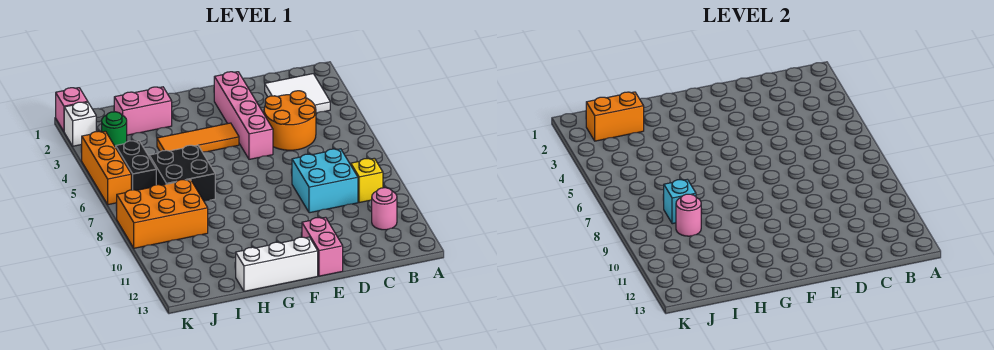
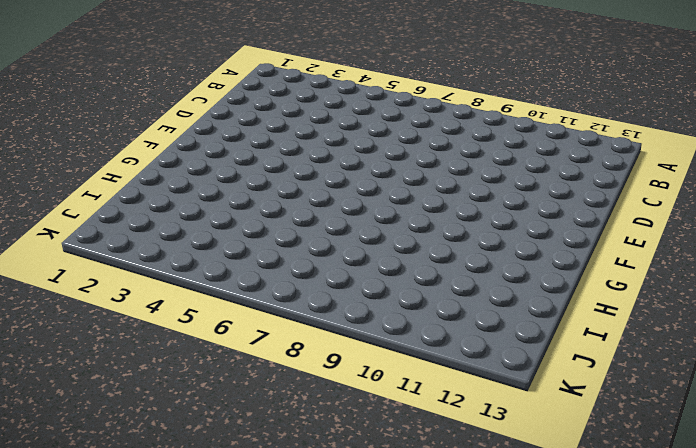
none -> white tile B2:C3 level 1
none -> yellow brick B9 level 1
none -> pink round brick B11 level 1

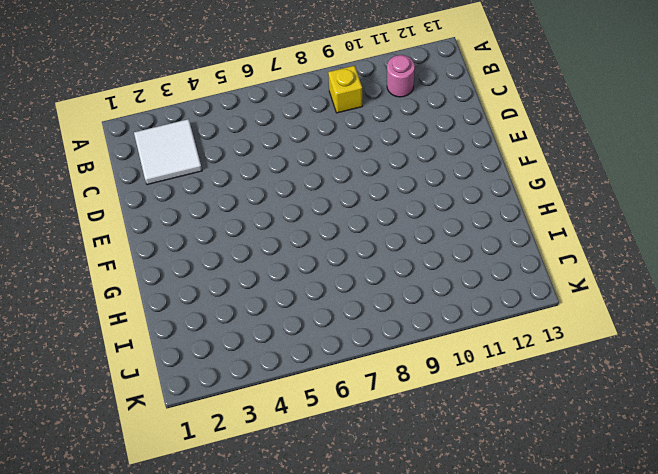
none -> orange round brick C4:D5 level 1
none -> cyan brick C8:D9 level 1
none -> pink brick E2:E5 level 1

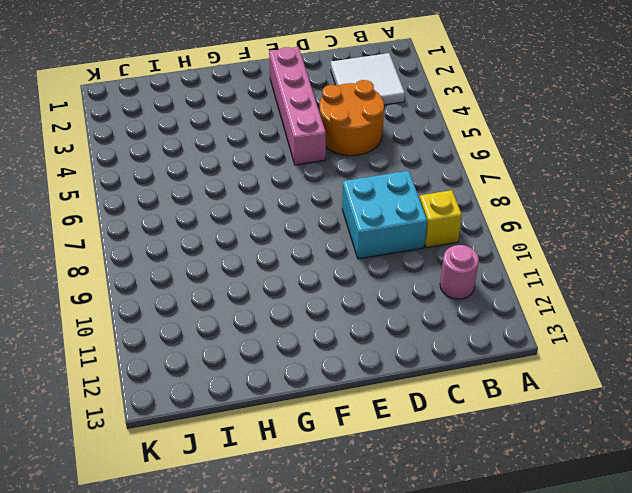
none -> pink brick E12:E13 level 1
none -> orange tile F4:H4 level 1
none -> white brick F13:H13 level 1

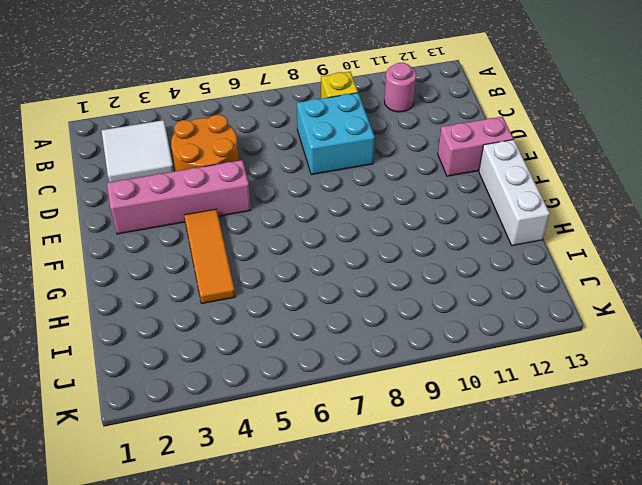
none -> pink brick H2:I2 level 1
none -> black brick H6:I7 level 1
none -> orange brick I8:K9 level 1

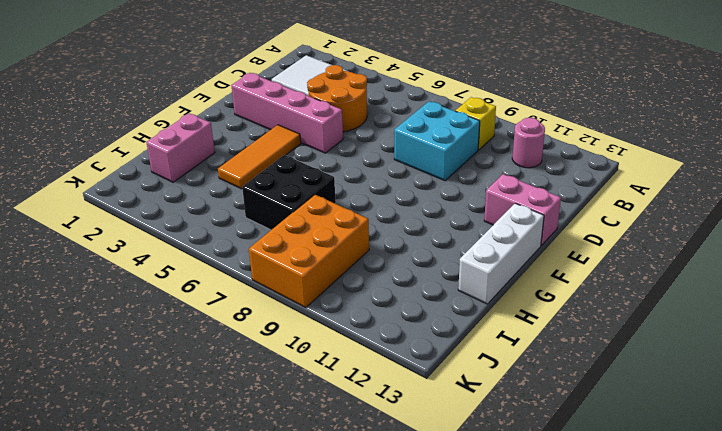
none -> green round brick J3 level 1
none -> black brick J5:J6 level 1
none -> pink brick K1 level 1

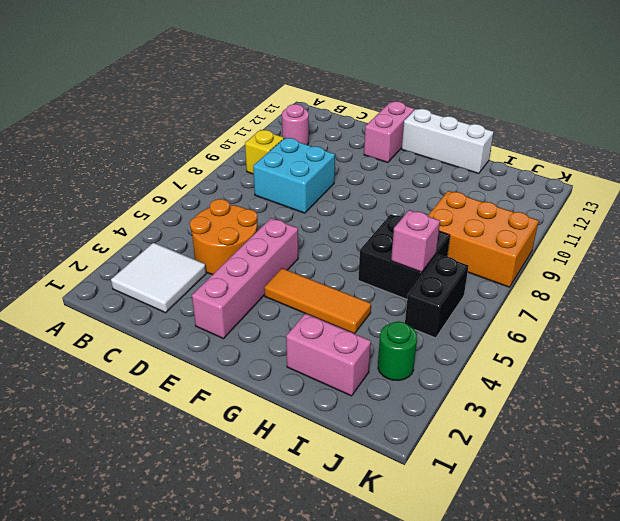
pink brick I6 level 2 -> pink brick K1 level 1
none -> white brick K2 level 1
none -> orange brick K4:K6 level 1
none -> orange brick I2:J2 level 2

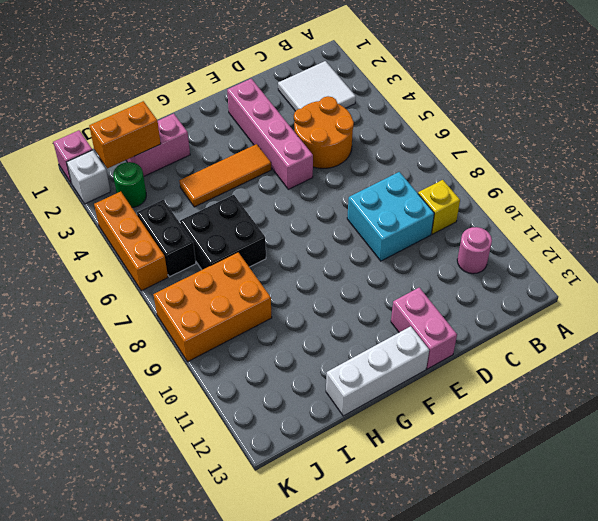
none -> cyan brick I8 level 2
none -> pink round brick I9 level 2

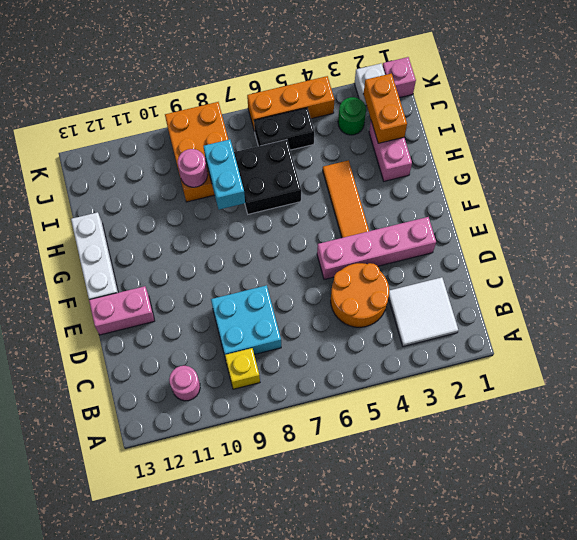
cyan brick H8:I8 level 2 -> cyan brick I8 level 2

